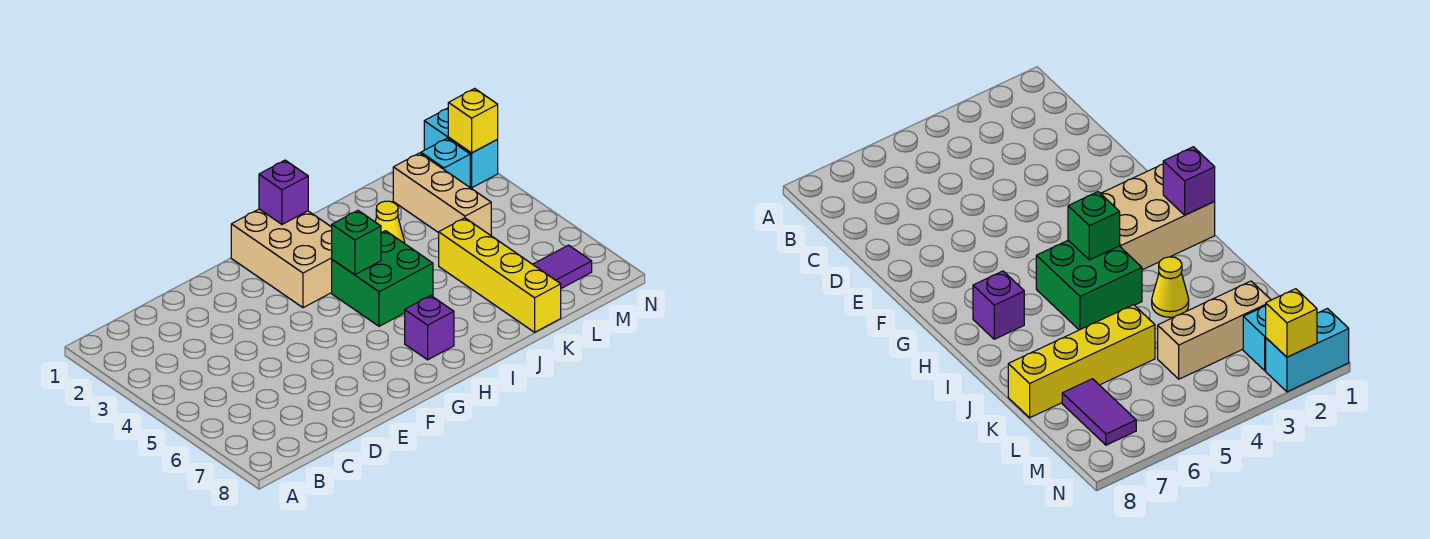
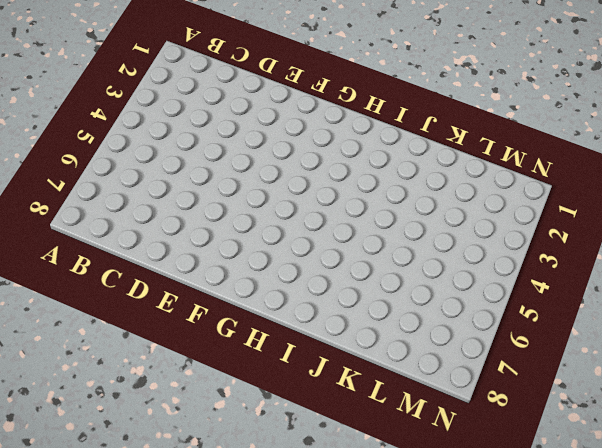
none -> tan brick G1:H3 level 1
none -> green brick H4:I5 level 1
none -> purple brick H7 level 1

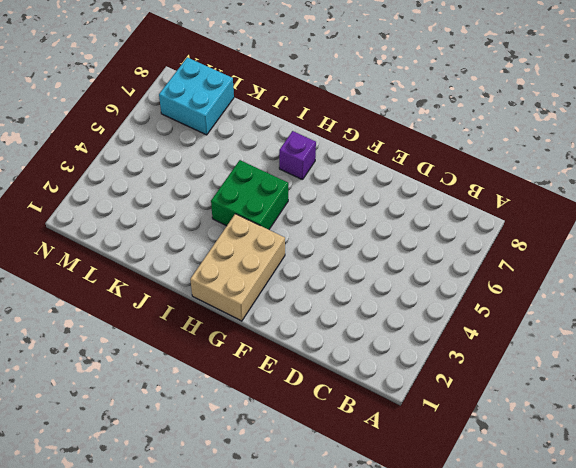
cyan brick L7:M8 level 1 -> purple tile L7:M7 level 1
none -> yellow cone J3 level 1
none -> yellow brick K5:K8 level 1
none -> tan brick L2:L4 level 1

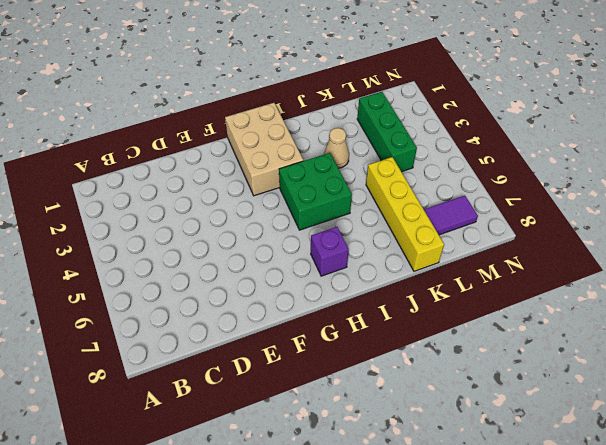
tan cone J3 level 1 -> yellow cone J3 level 1
green brick L2:L4 level 1 -> tan brick L2:L4 level 1
none -> cyan brick M2 level 1
none -> cyan brick N1:N2 level 1
none -> purple brick H1 level 2

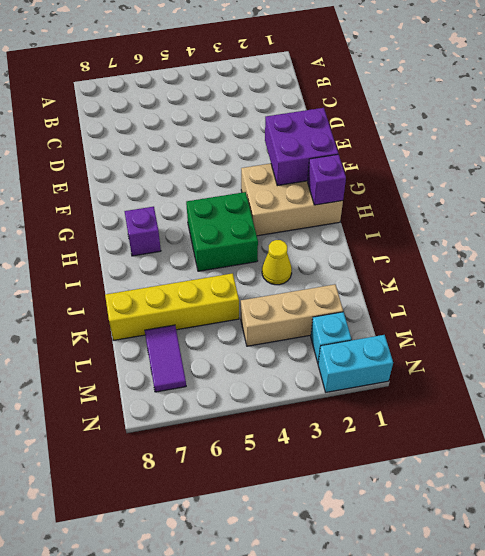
purple brick F1:G2 level 2 -> none
none -> green brick H4 level 2
none -> yellow brick N2 level 2

